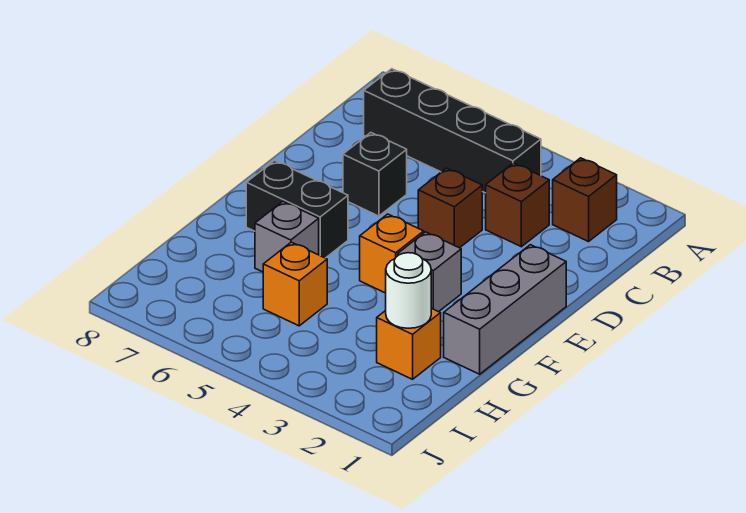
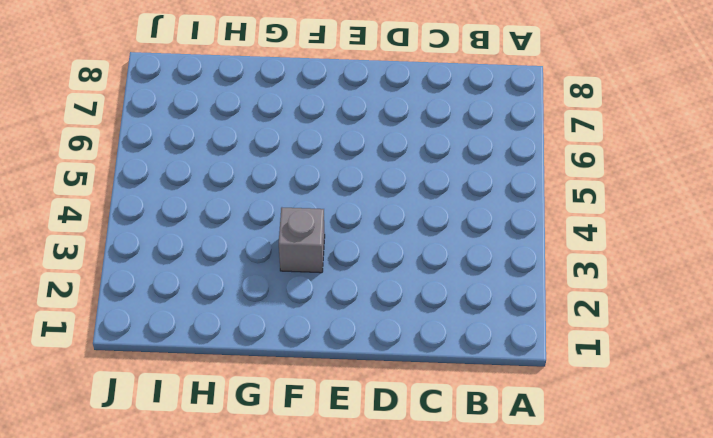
none -> brown brick B2 level 1
none -> black brick B4:B7 level 1
none -> brown brick C3 level 1

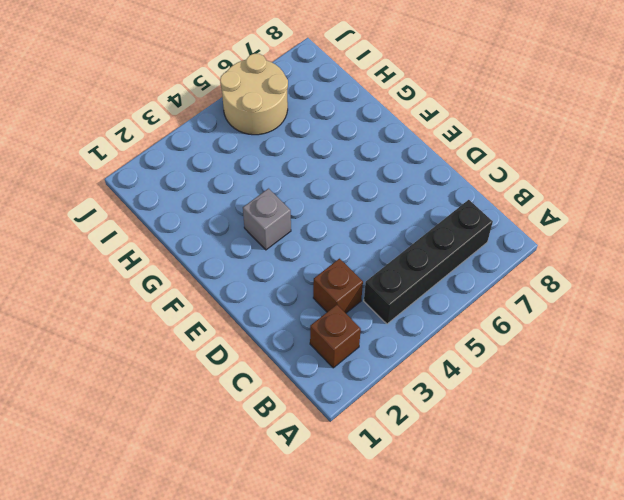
tan round brick I5:J6 level 1 -> none
none -> brown brick D4 level 1
none -> black brick D6 level 1
none -> grey brick E1:G1 level 1

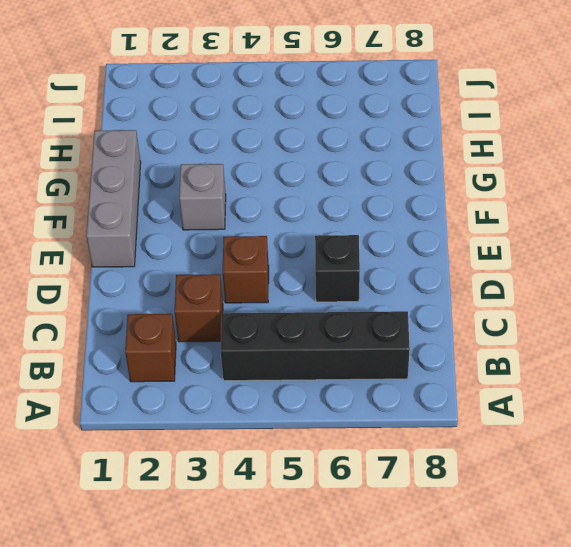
none -> orange brick F4 level 1
none -> black brick F6:F7 level 1
none -> grey brick G6 level 1

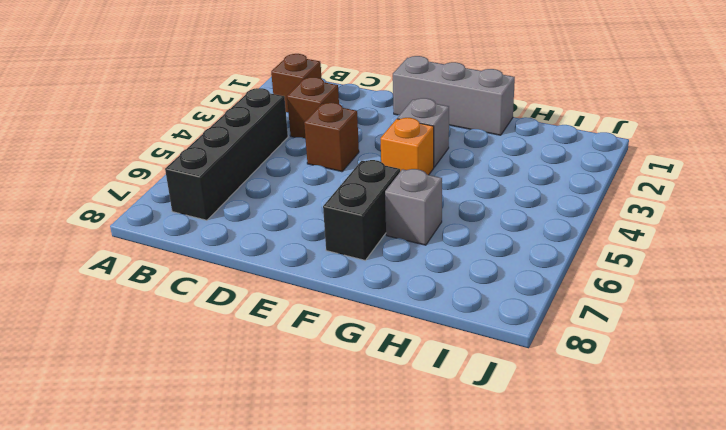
none -> black brick D6 level 1
none -> orange brick H2 level 1
none -> orange brick H5 level 1

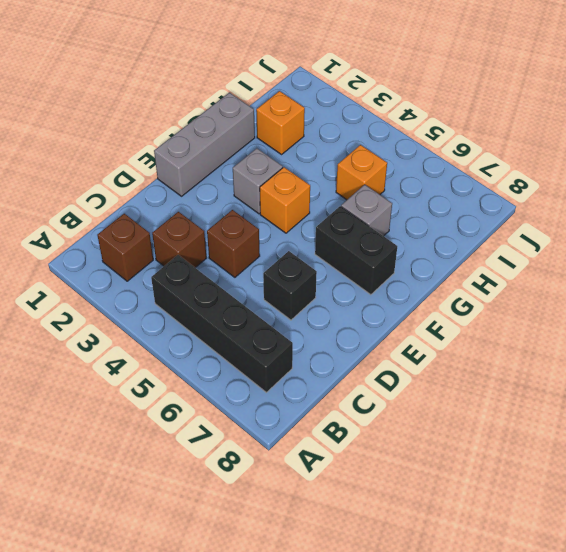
none -> white round brick H2 level 2

